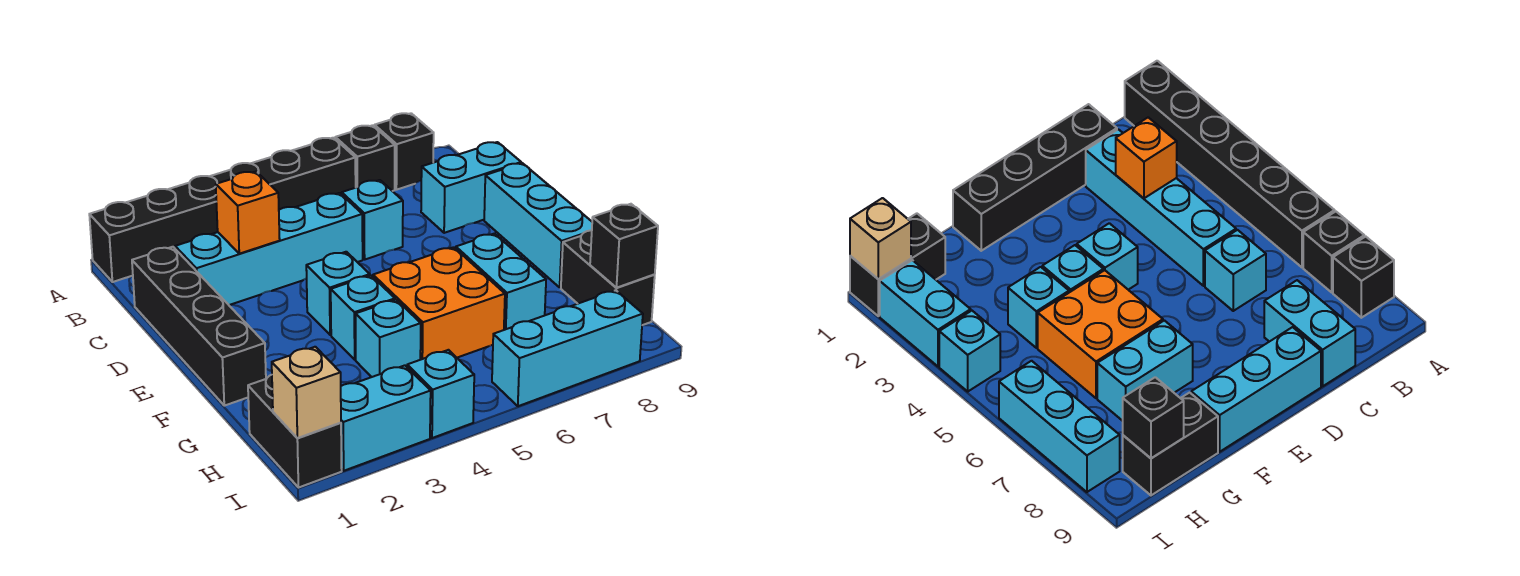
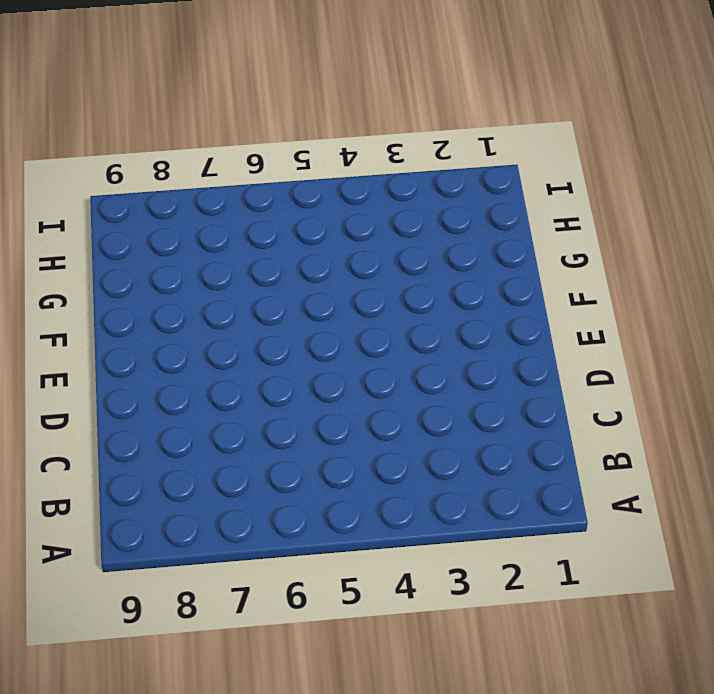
none -> black brick A1:A6 level 1
none -> black brick A7 level 1
none -> black brick A8 level 1

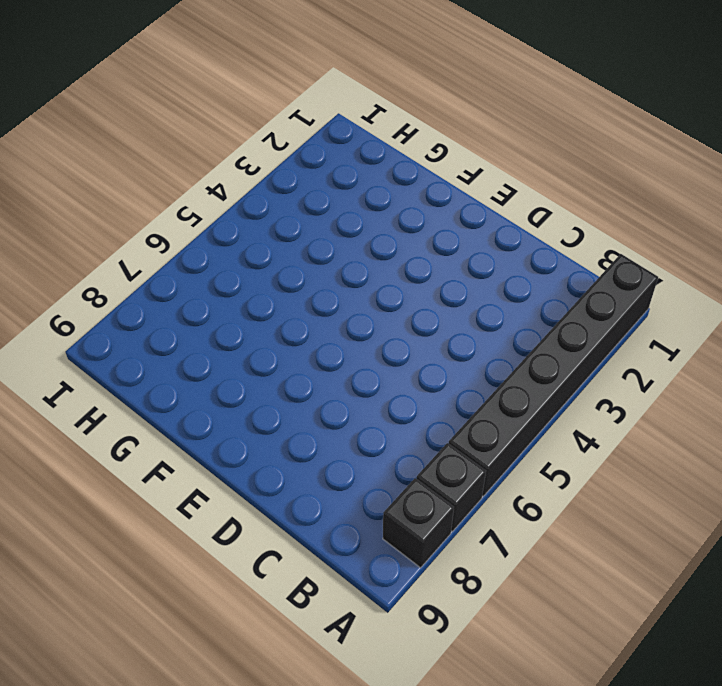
none -> black brick C1:F1 level 1
none -> cyan brick C2:C5 level 1
none -> cyan brick C6 level 1

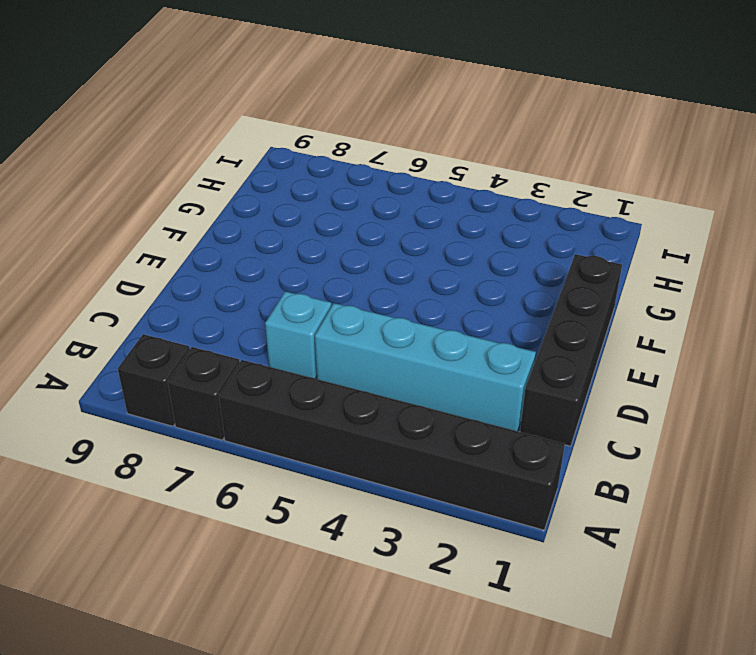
none -> cyan brick C8:C9 level 1
none -> cyan brick D9:F9 level 1
none -> cyan brick E4 level 1

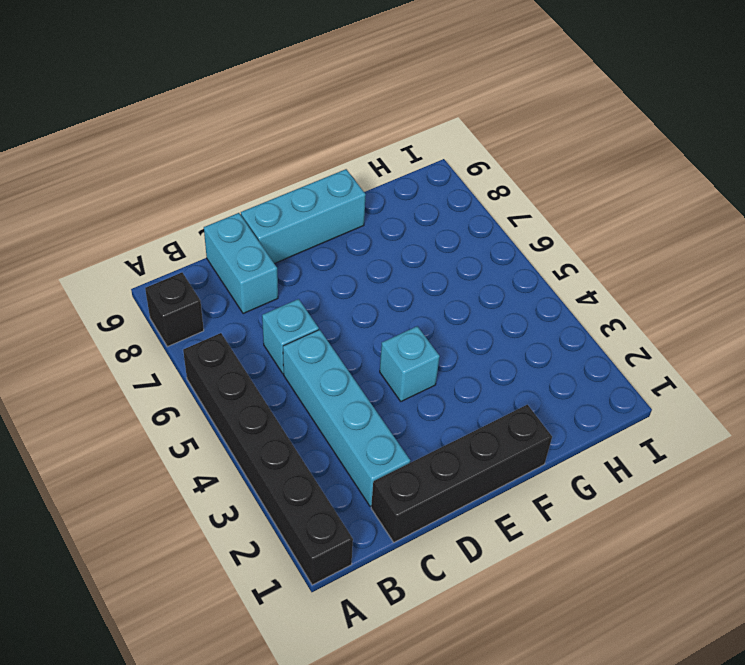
none -> black brick A7 level 1
none -> cyan brick F4 level 1
none -> orange brick F5:G6 level 1

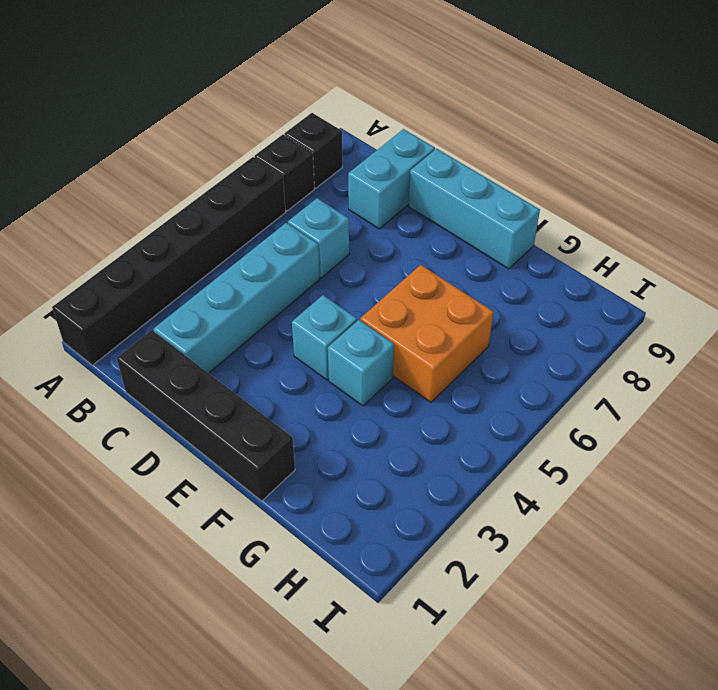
none -> cyan brick F7:G7 level 1
none -> cyan brick G4 level 1
none -> black brick G9:H9 level 1

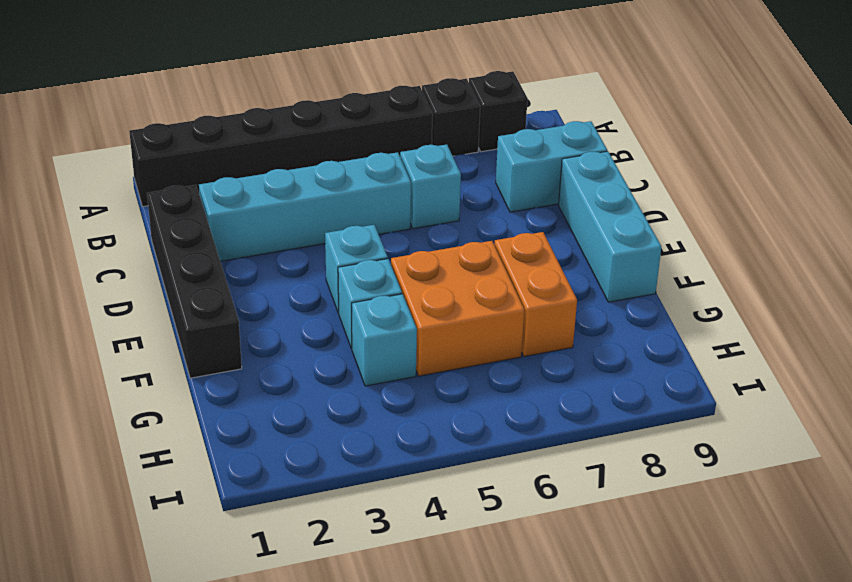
orange brick F7:G7 level 1 -> cyan brick F7:G7 level 1
none -> black brick G9:H9 level 1
none -> black brick H1:I1 level 1
none -> cyan brick I2:I3 level 1

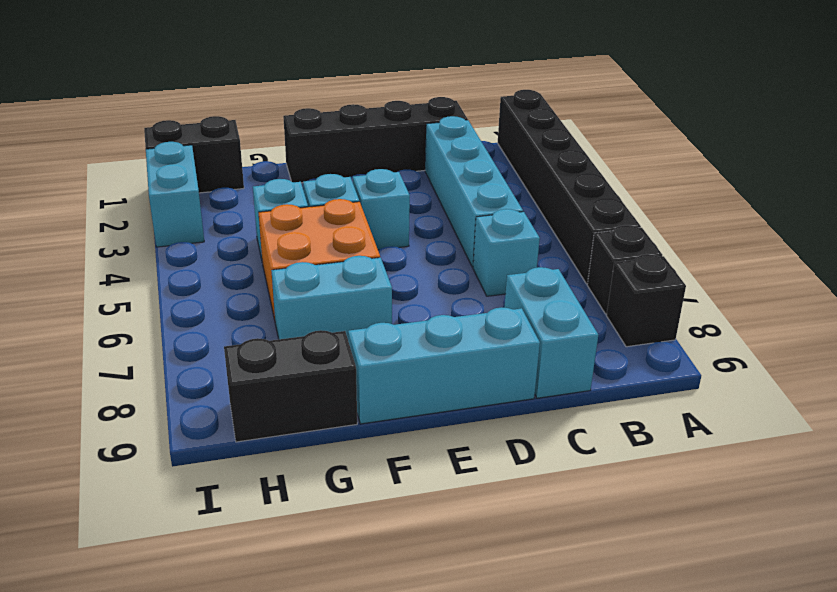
none -> cyan brick I4 level 1
none -> cyan brick I6:I8 level 1
none -> orange brick C3 level 2

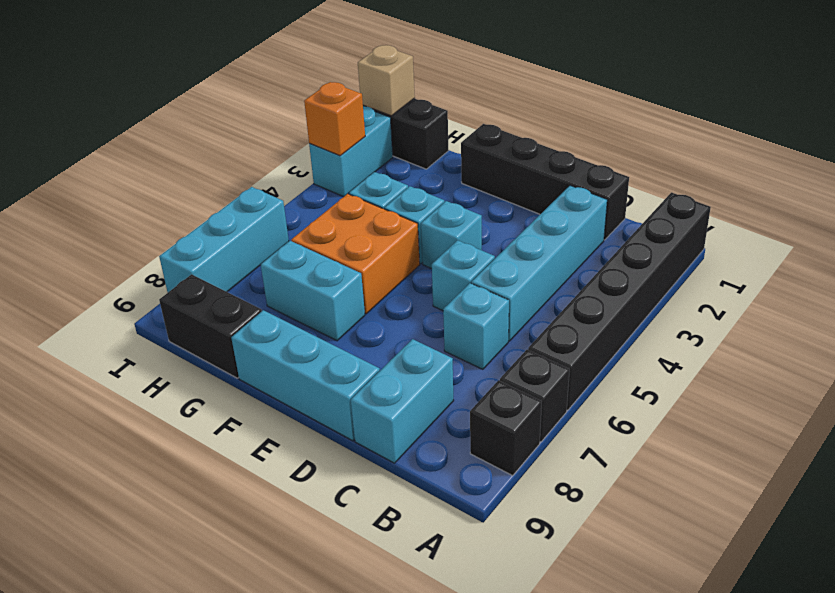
cyan brick D5 level 1 -> cyan brick I4 level 1
orange brick I3 level 2 -> orange brick C3 level 2
none -> black brick H9 level 2

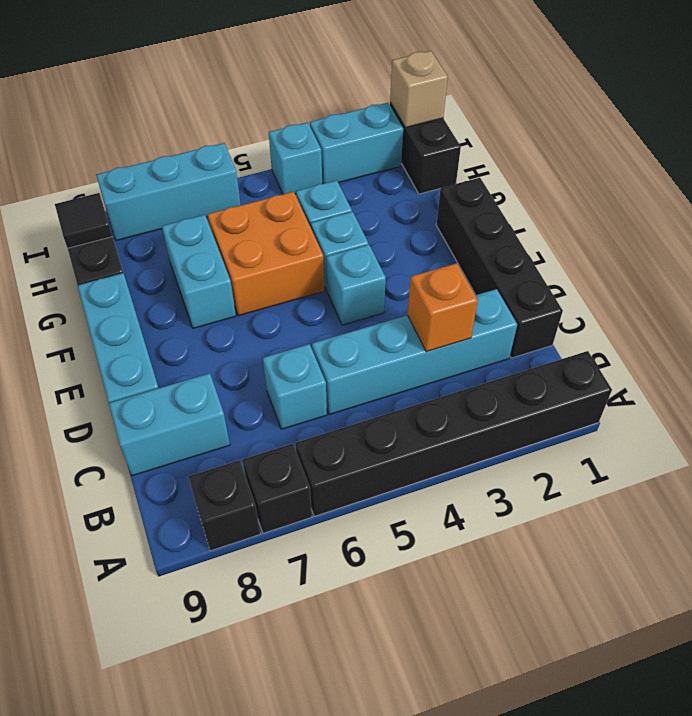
black tile H9 level 2 -> black brick H9 level 2

